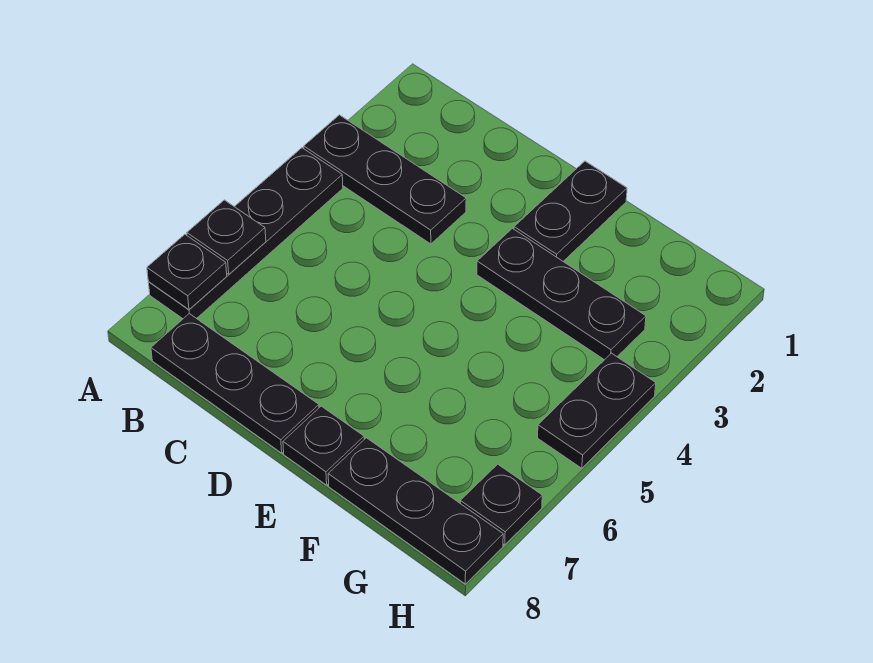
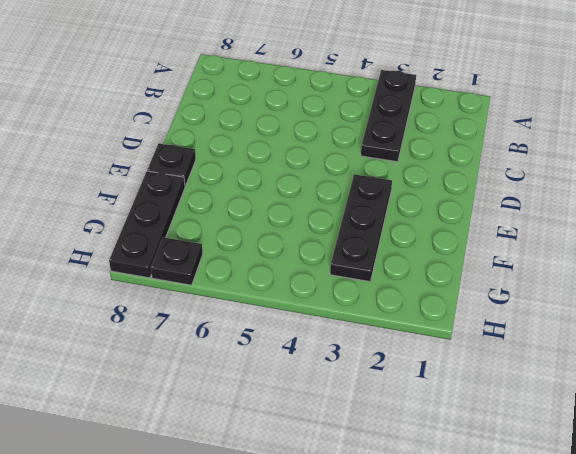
none -> black plate A4:A7 level 1
none -> black plate B8:D8 level 1

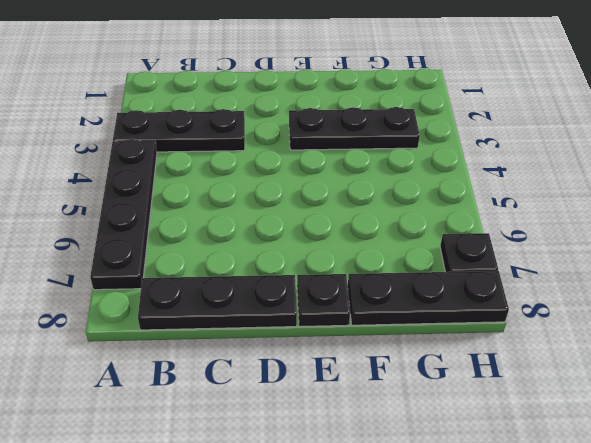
none -> black plate E1:E2 level 1
none -> black plate H4:H5 level 1

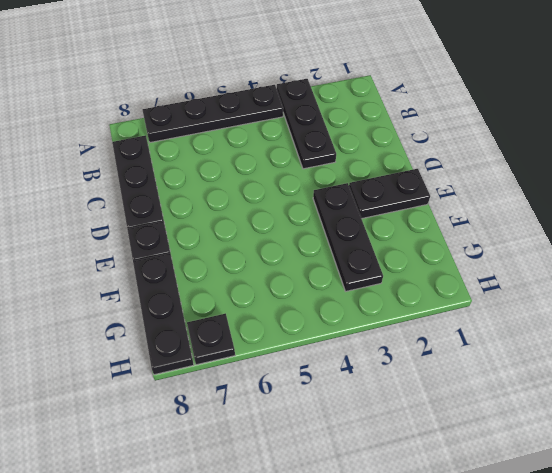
none -> black plate H4:H5 level 1
none -> black plate A6 level 2

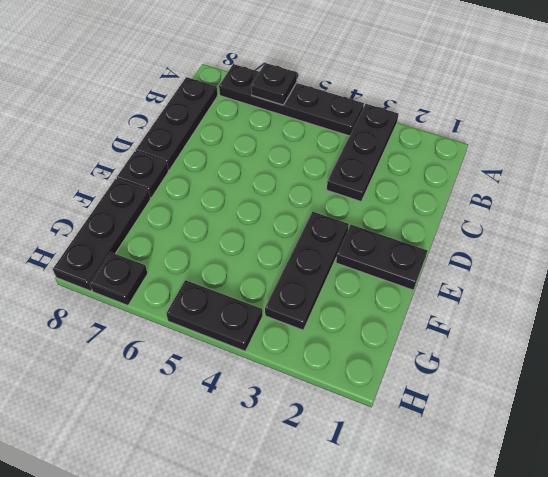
none -> black plate A7 level 2

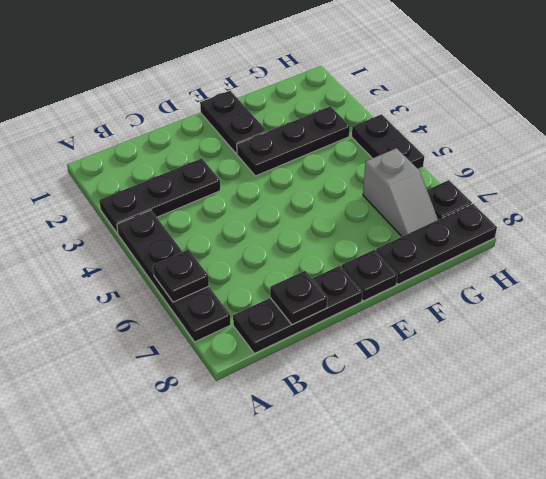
black plate C8 level 2 -> black plate A7 level 2
grey slope G6:G7 level 1 top 6 -> none

